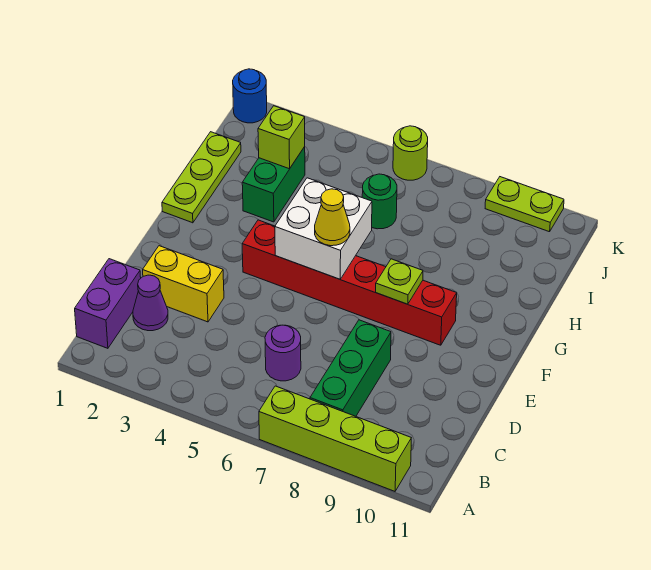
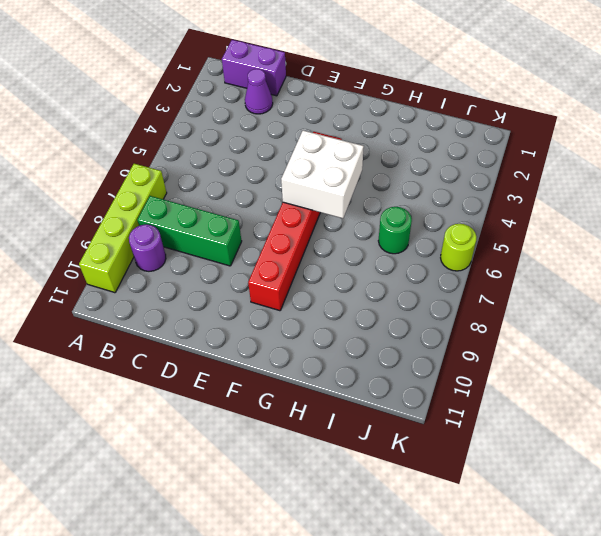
purple round brick B9 level 1 -> purple round brick C6 level 1
none -> yellow brick D2:D3 level 1
none -> lime plate G1:I1 level 1
none -> green brick H3:I3 level 1

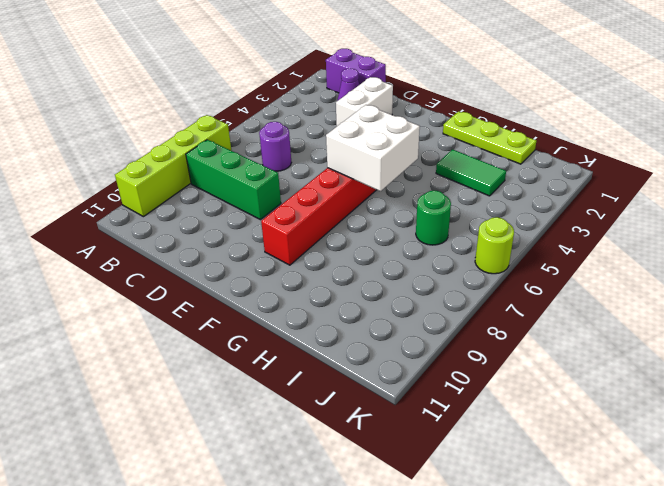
white brick D2:D3 level 1 -> yellow brick D2:D3 level 1
green tile H3:I3 level 1 -> green brick H3:I3 level 1
none -> blue round brick K1 level 1
none -> lime plate K9:K10 level 1
none -> lime plate F8 level 2

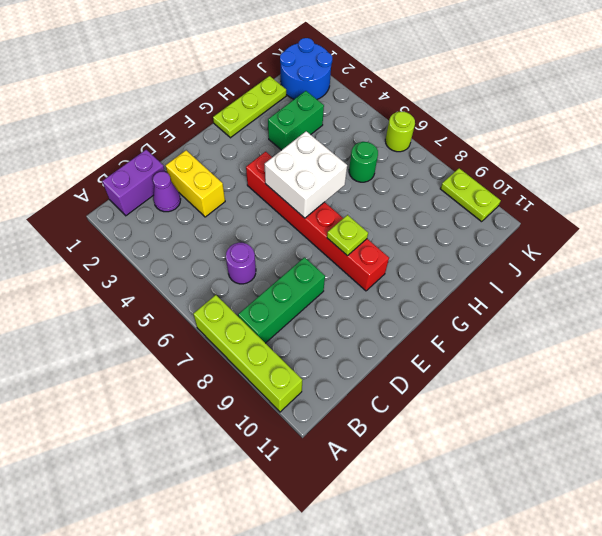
blue round brick J1:K2 level 1 -> blue round brick K1 level 1
none -> lime brick I3 level 2
none -> yellow cone F6 level 3

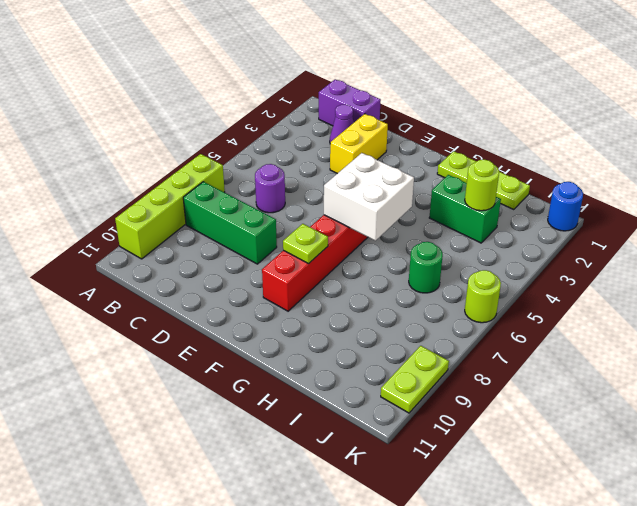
lime round brick I3 level 2 -> lime brick I3 level 2
none -> yellow cone F6 level 3

